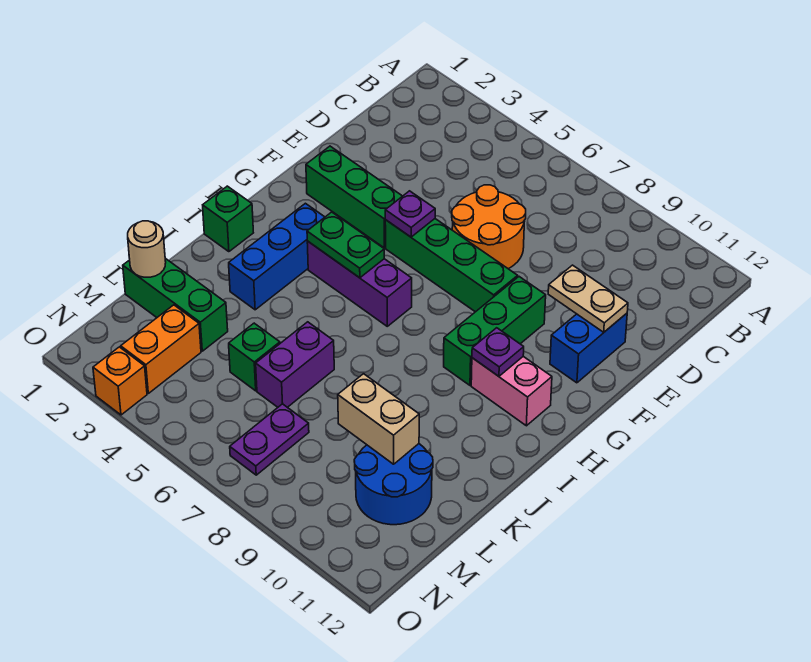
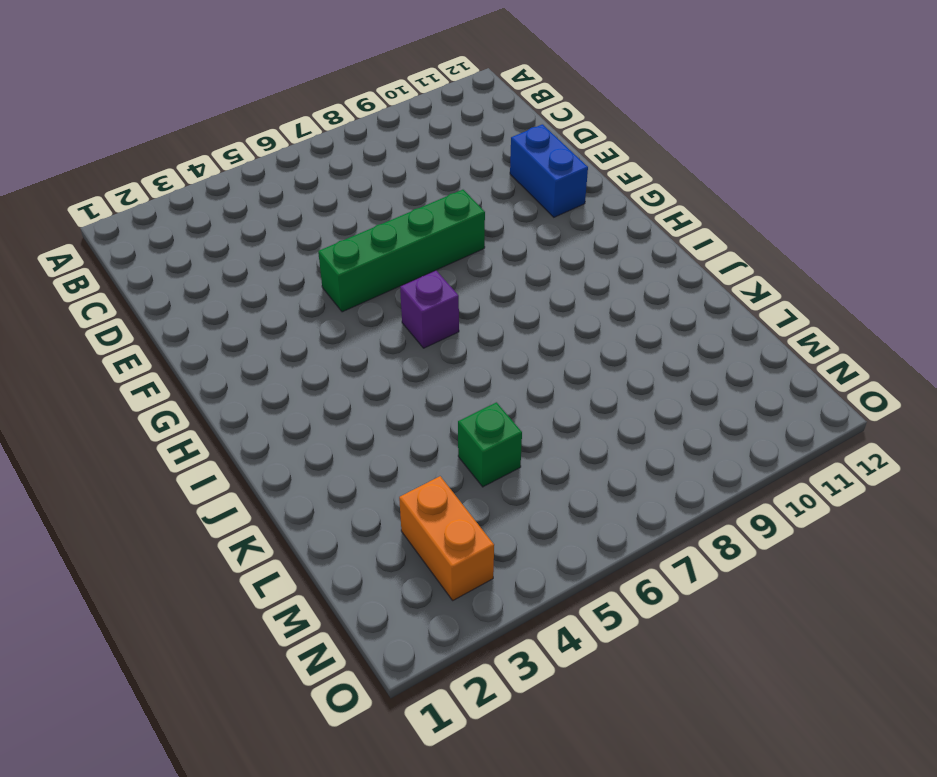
purple brick H6 level 1 -> purple brick H4:H6 level 1
none -> orange round brick D6:E7 level 1
none -> green brick F2:F4 level 1
none -> green brick F9:H9 level 1

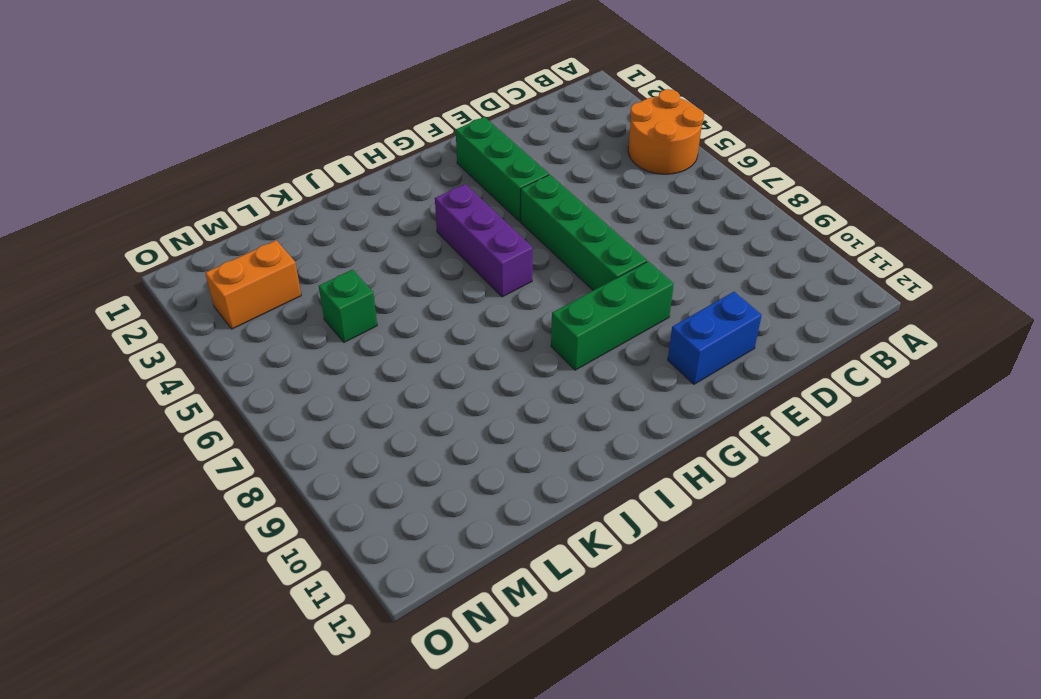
orange round brick A4:B5 level 1 -> orange round brick D6:E7 level 1
none -> blue brick H3:J3 level 1
none -> pink brick H10:H11 level 1
none -> green brick I1 level 1

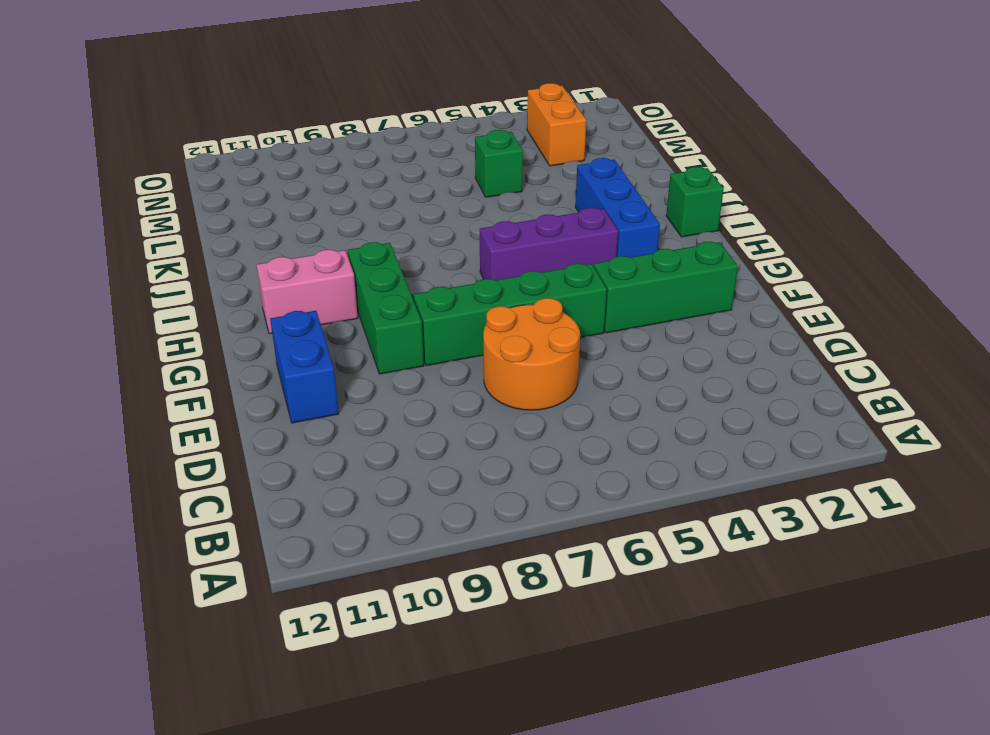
none -> purple brick K6:L6 level 1
none -> green brick L1:L3 level 1
none -> blue round brick L10:M11 level 1

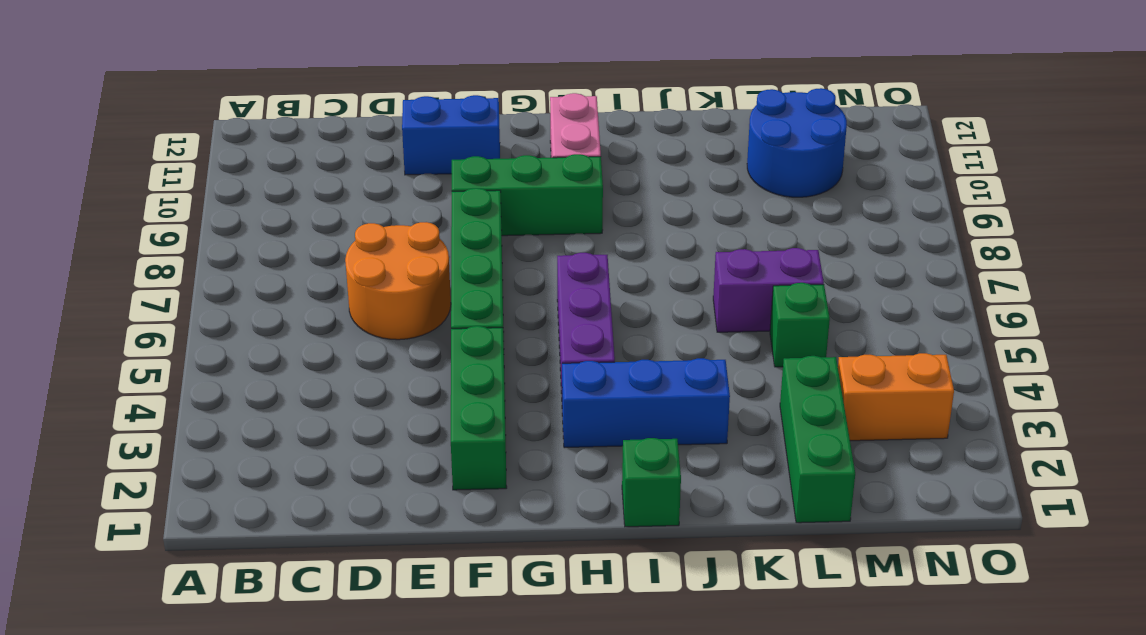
none -> purple plate M7:N7 level 1
none -> orange brick O3 level 1
none -> tan plate E10:E11 level 2

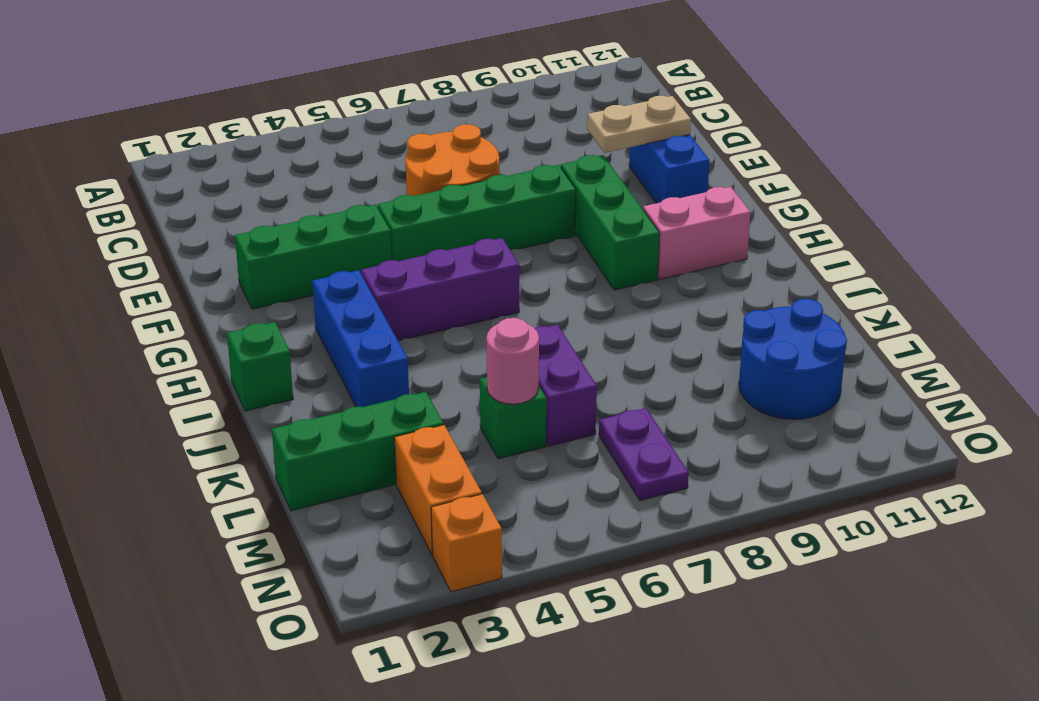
pink round brick L5 level 2 -> none
none -> purple plate F5 level 2
none -> green plate H4:H5 level 2
none -> purple plate H10 level 2

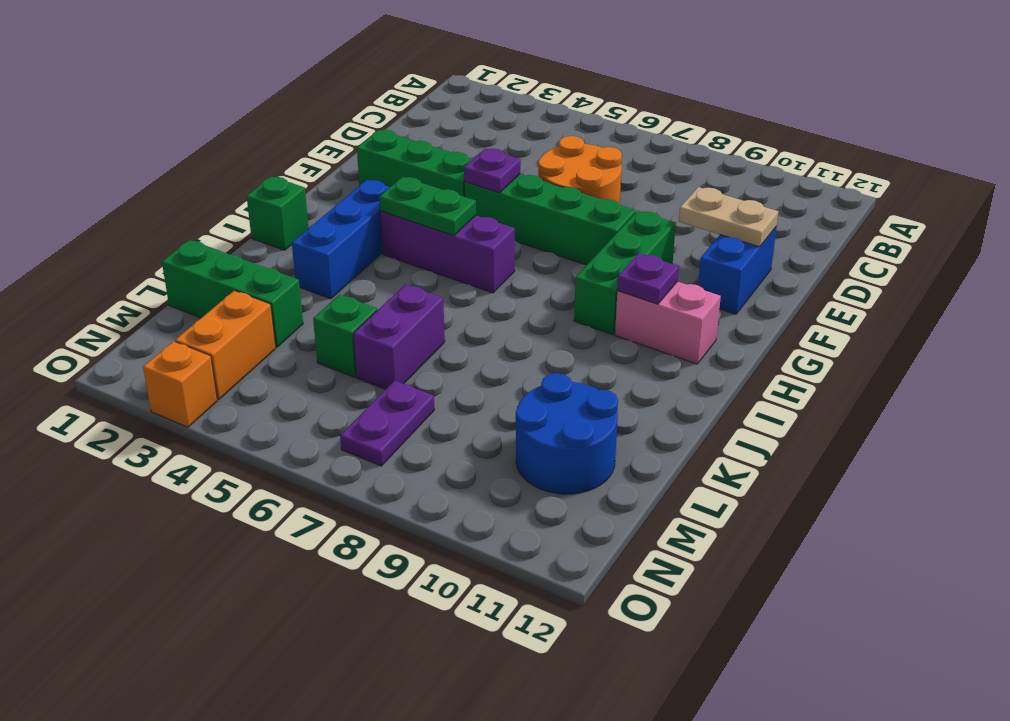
none -> tan round brick L1 level 2
none -> tan brick L9:L10 level 2

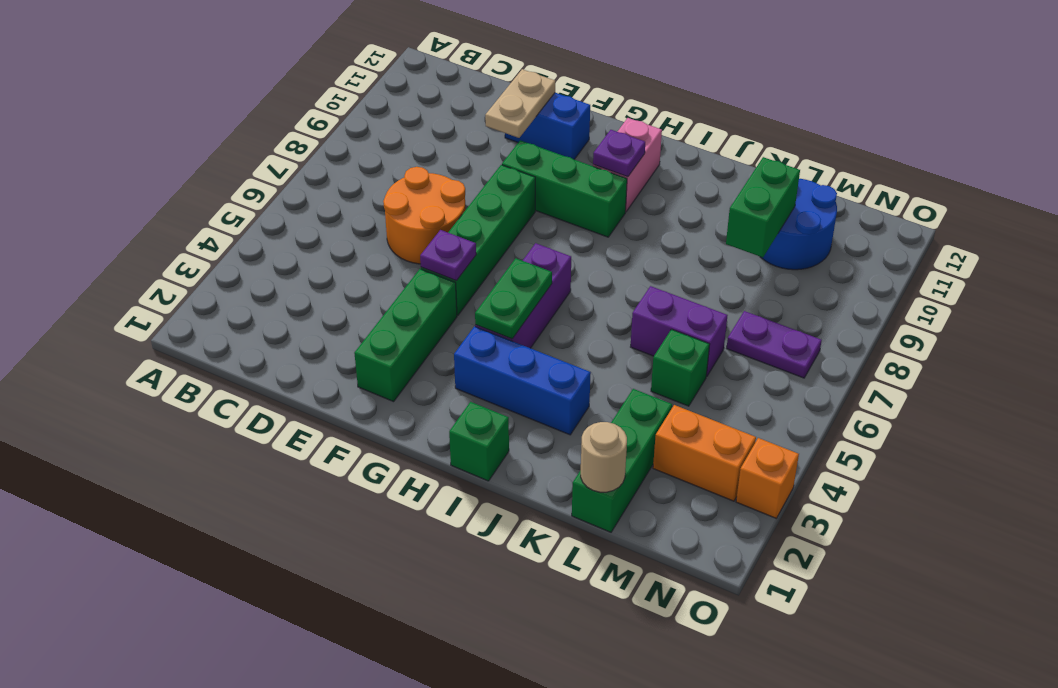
green brick L9:L10 level 2 -> tan brick L9:L10 level 2

